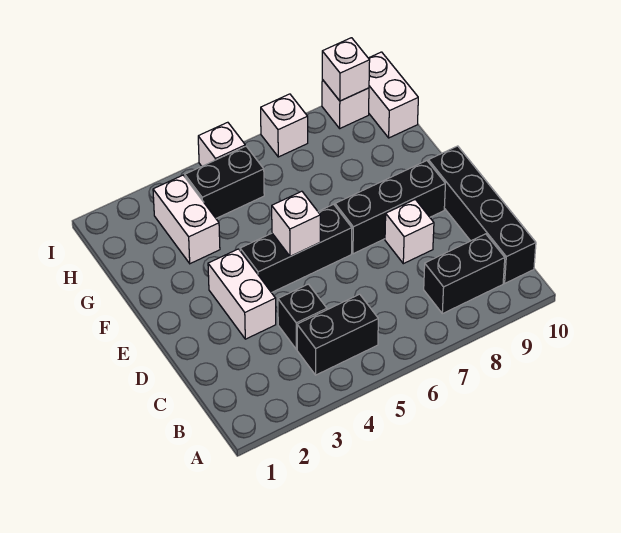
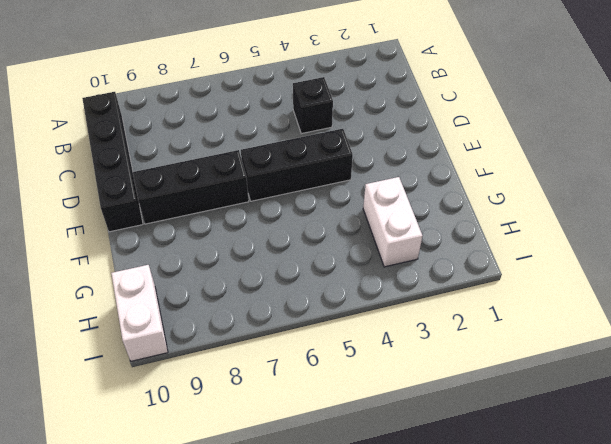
none -> black brick B4:B5 level 1
none -> black brick B8:B9 level 1
none -> white brick D3:E3 level 1

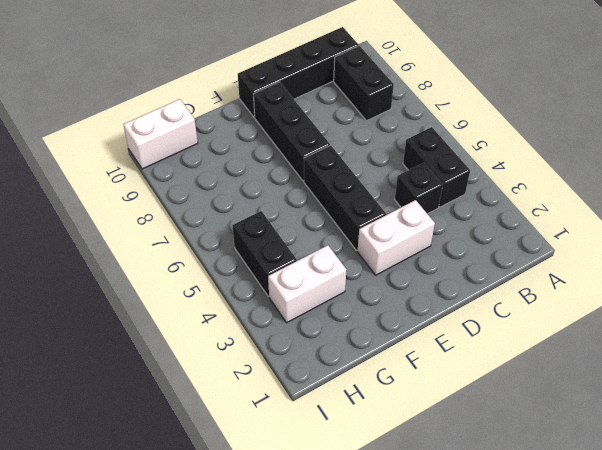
none -> white brick D8 level 1
none -> white brick I5 level 1
none -> white brick I7 level 1

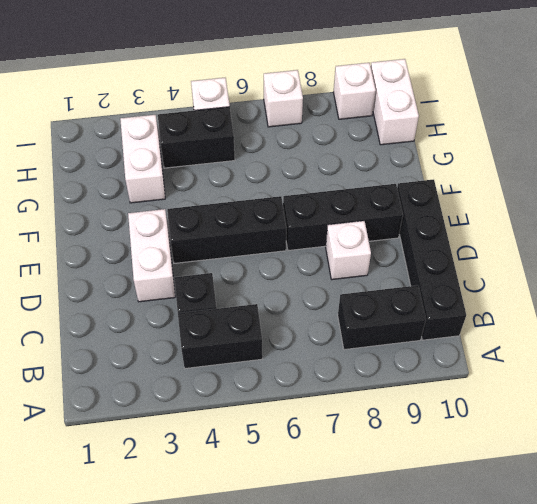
none -> white brick E5 level 2
none -> white brick I9 level 2

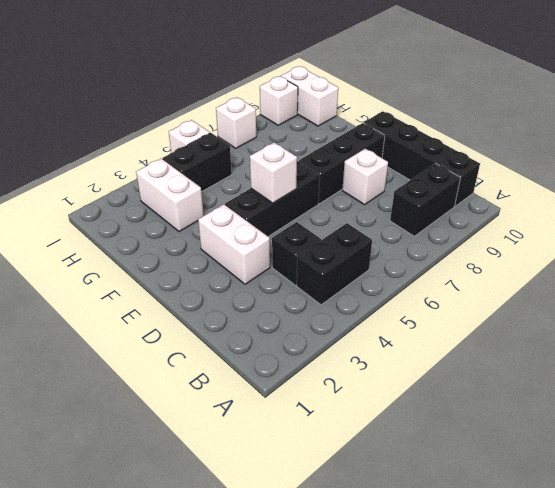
none -> white brick I9 level 2

